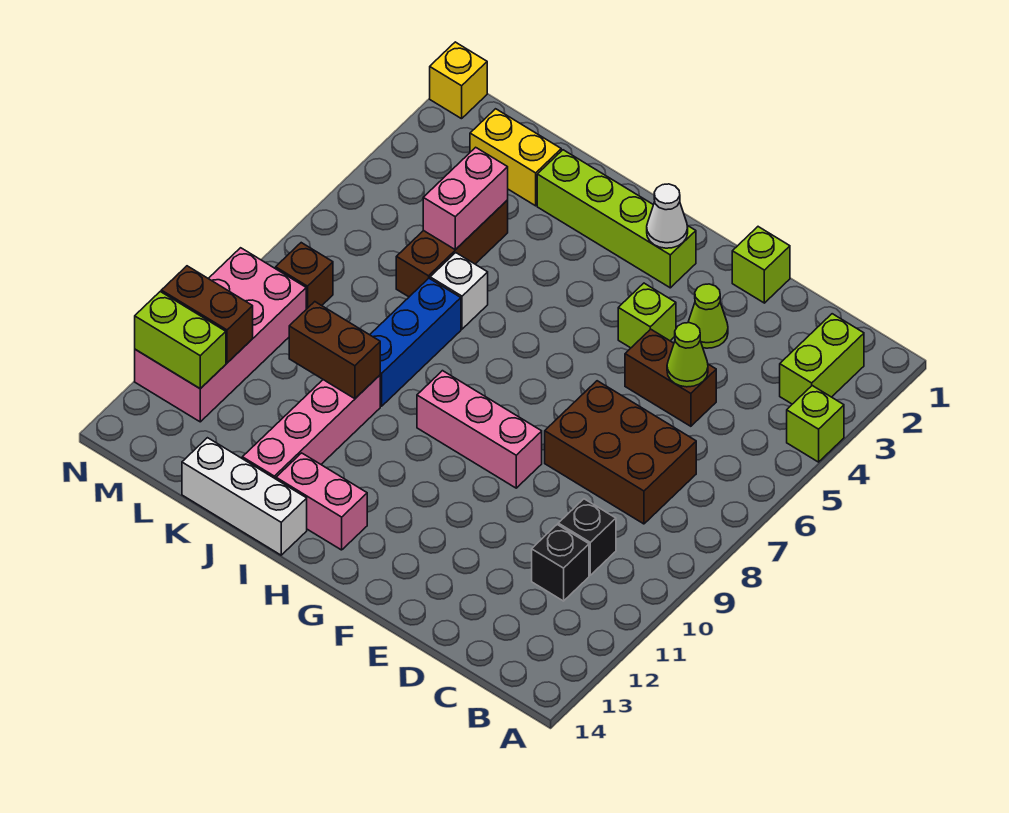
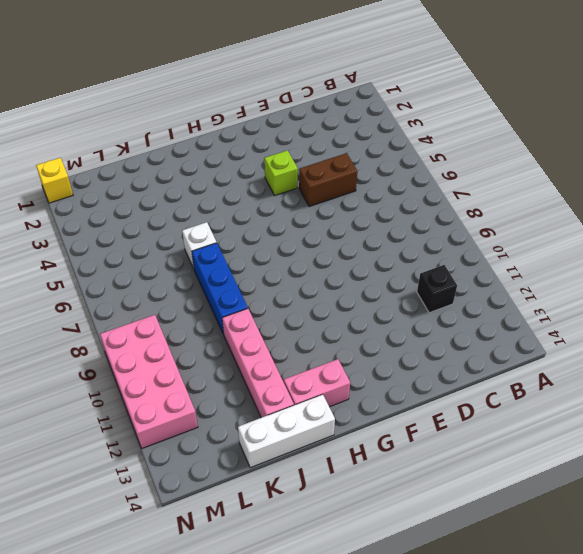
none -> lime brick A4 level 1
none -> lime brick B2:B3 level 1
none -> brown brick C7:E8 level 1

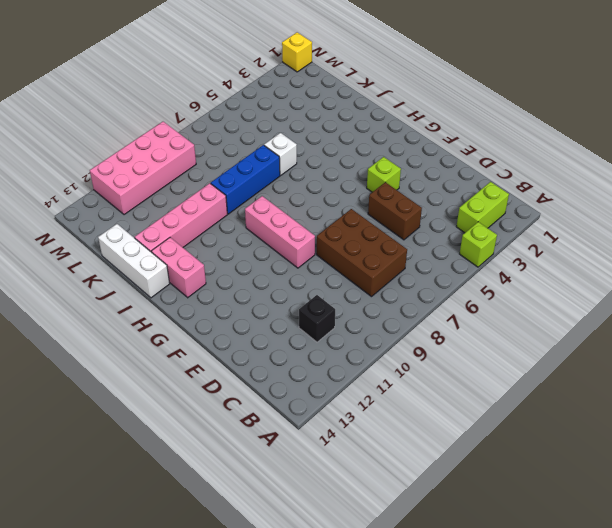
none -> black brick C10 level 1
none -> lime brick E1 level 1
none -> lime cone E3 level 1

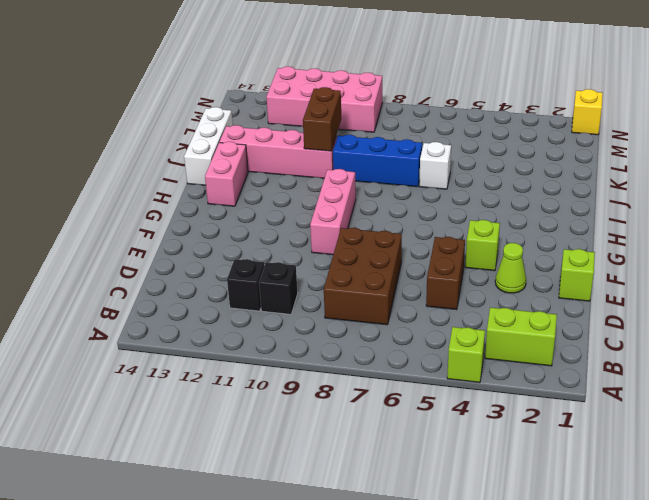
none -> lime brick G2:J2 level 1
none -> yellow brick K2:L2 level 1
none -> brown brick K4:K6 level 1

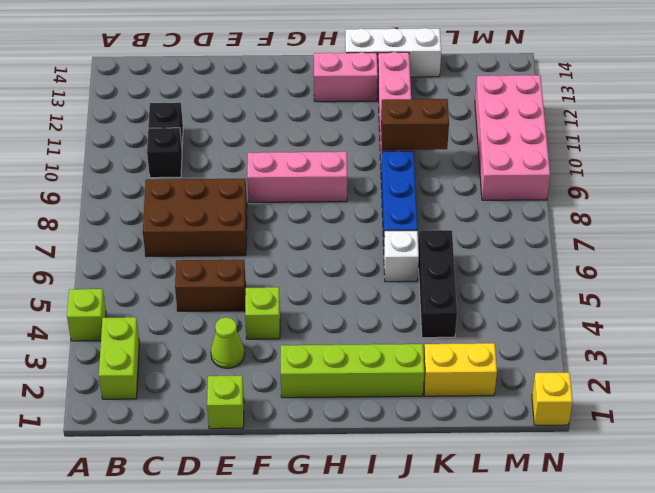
black brick K4:K6 level 1 -> brown brick K4:K6 level 1
none -> brown brick M8 level 1
none -> lime cone D5 level 2
none -> white cone G2 level 2

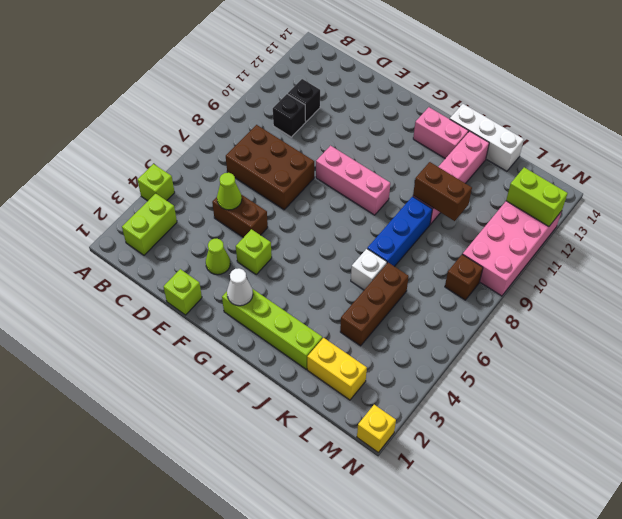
none -> pink brick K4:K5 level 2
none -> brown brick M11:N11 level 2

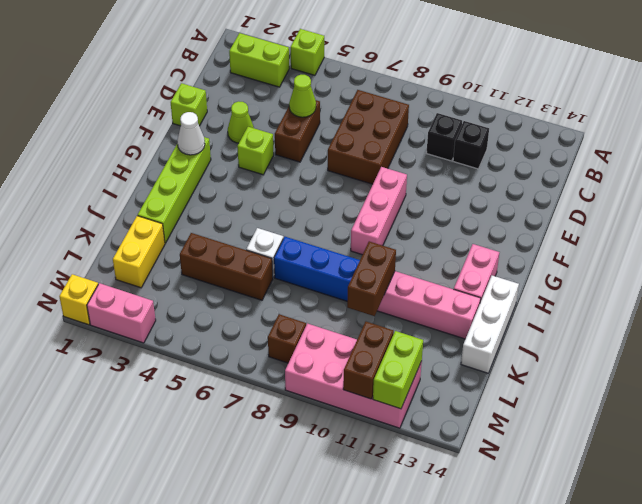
pink brick N2:N3 level 1 -> pink brick K4:K5 level 2

